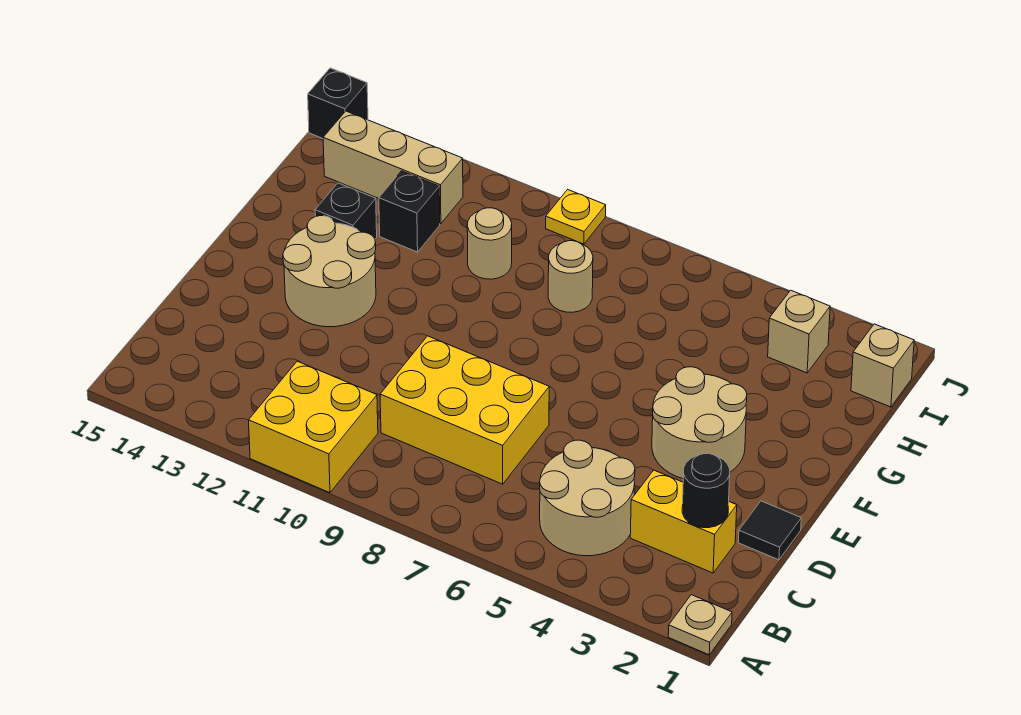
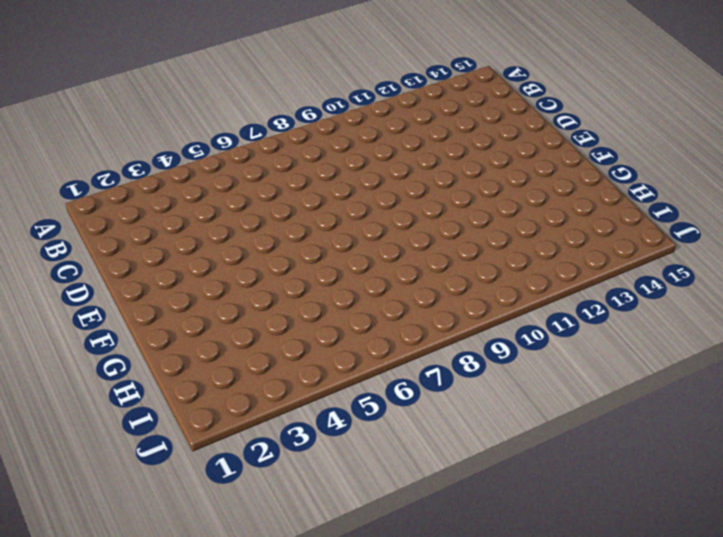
none -> tan plate A1 level 1
none -> yellow brick A10:B11 level 1
none -> tan round brick B4:C5 level 1

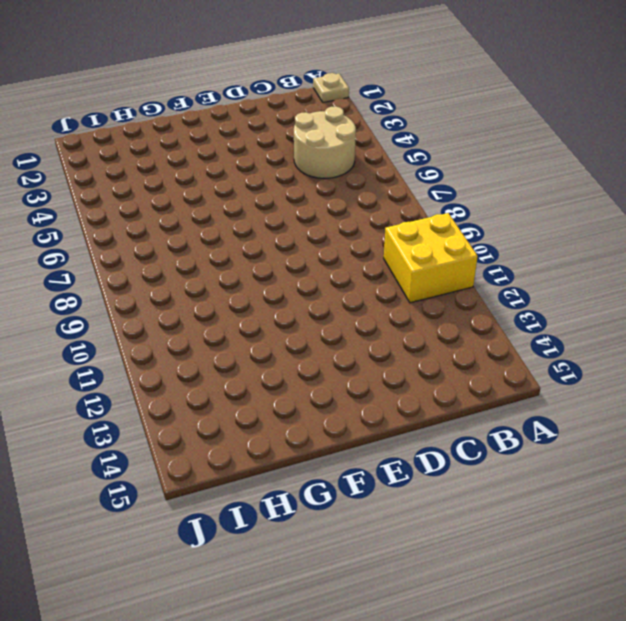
none -> yellow brick C2:C3 level 1
none -> yellow brick C7:D9 level 1
none -> black tile D1 level 1

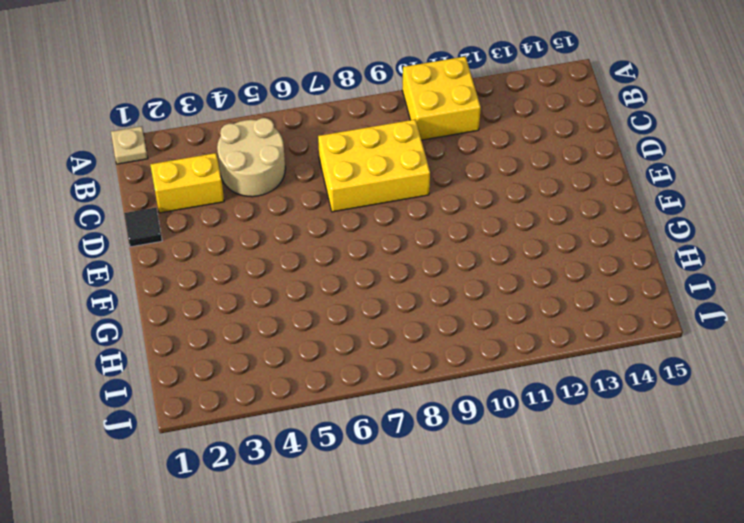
none -> tan round brick E3:F4 level 1
none -> tan round brick E12:F13 level 1
none -> black brick G13 level 1

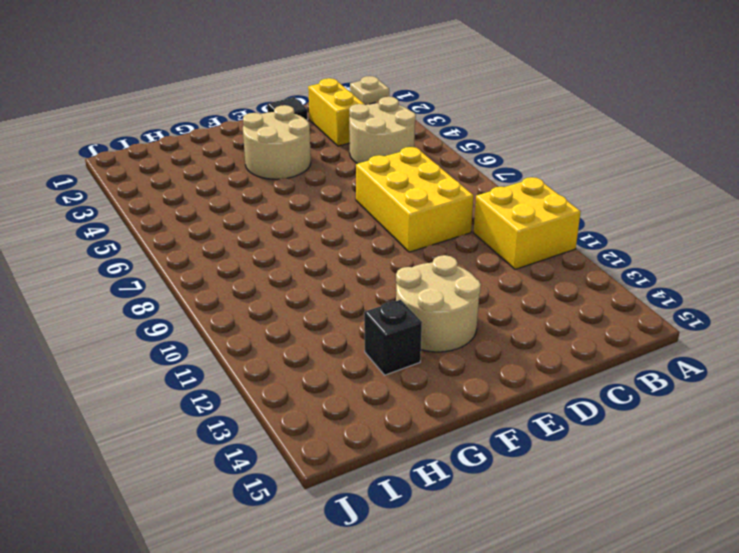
none -> tan round brick H8 level 1
none -> tan round brick H10 level 1
none -> black brick H12 level 1

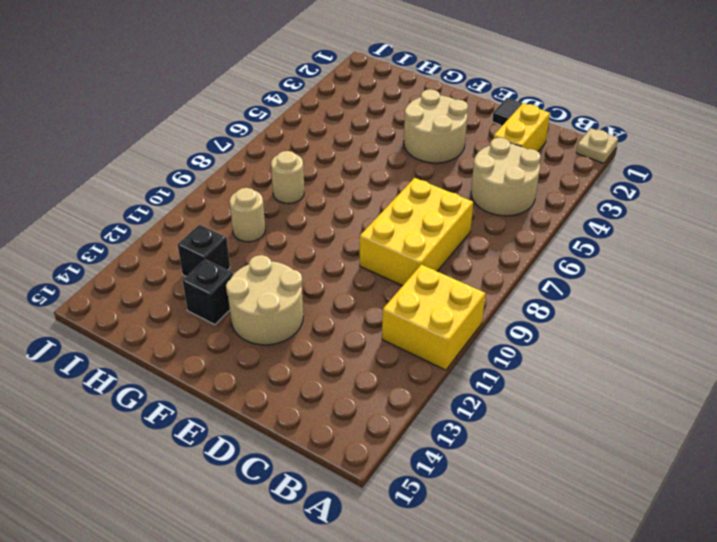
none -> tan brick I1 level 1
none -> tan brick I3 level 1
none -> tan brick I12:I14 level 1

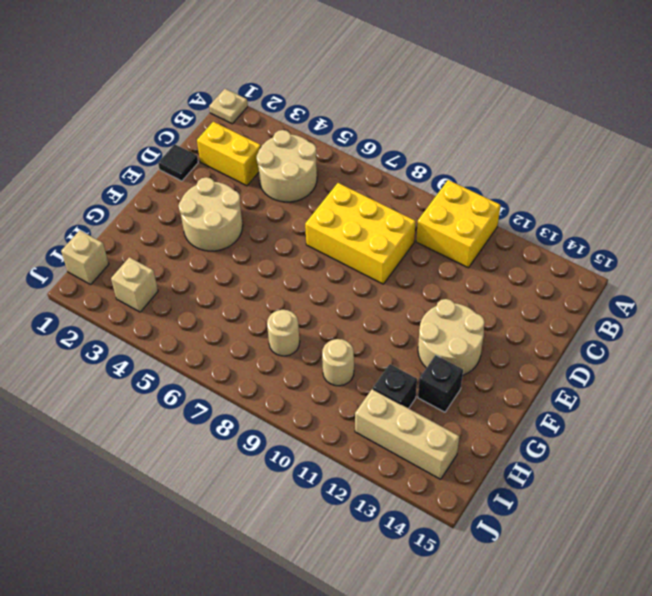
none -> yellow plate J9 level 1
none -> black brick J15 level 1
none -> black round brick C2 level 2

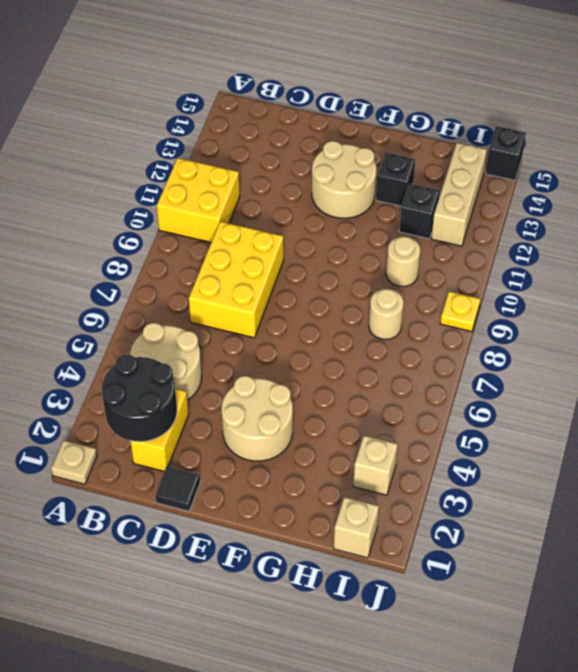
black round brick B2:C3 level 2 -> black round brick C2 level 2

